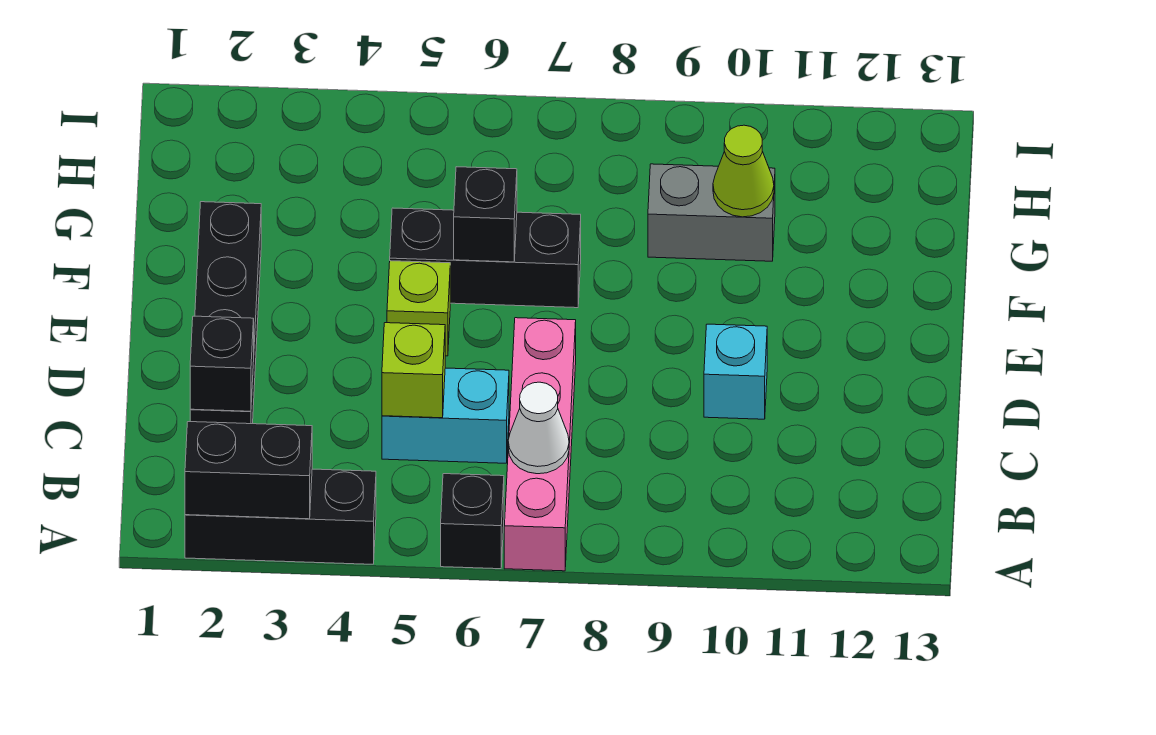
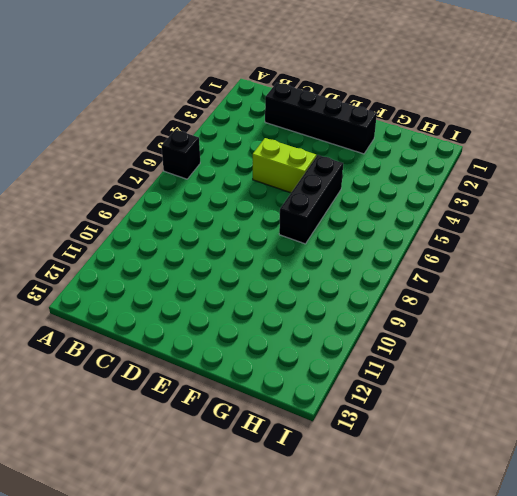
lime brick D5:E5 level 1 -> lime brick E5 level 1
none -> black brick A2:A4 level 1
none -> pink brick A7:D7 level 1
none -> cyan brick C5:C6 level 1

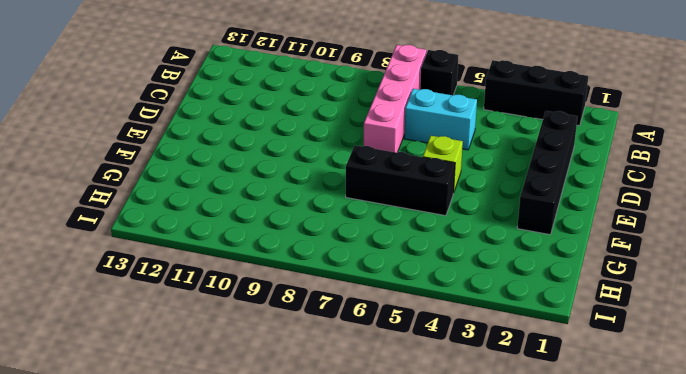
none -> cyan brick D10 level 1
none -> grey brick G9:G10 level 1
none -> black brick A2:A3 level 2

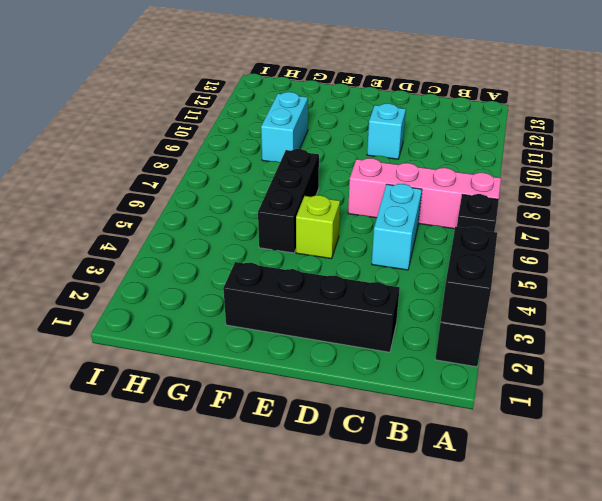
cyan brick G9:G10 level 1 -> grey brick G9:G10 level 1
none -> white cone B7 level 2
none -> black brick C2 level 2
none -> lime brick C5 level 2

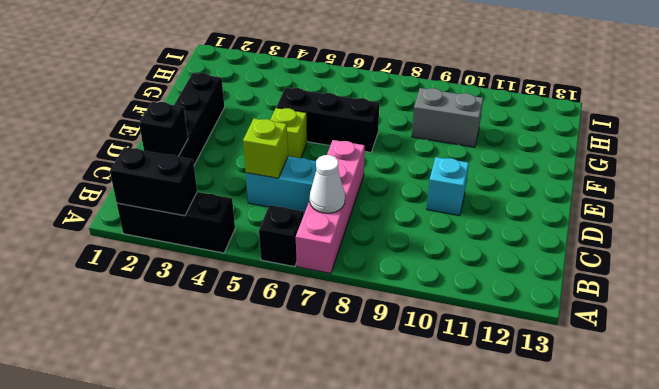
none -> black brick F6 level 2
none -> lime cone G10 level 2

